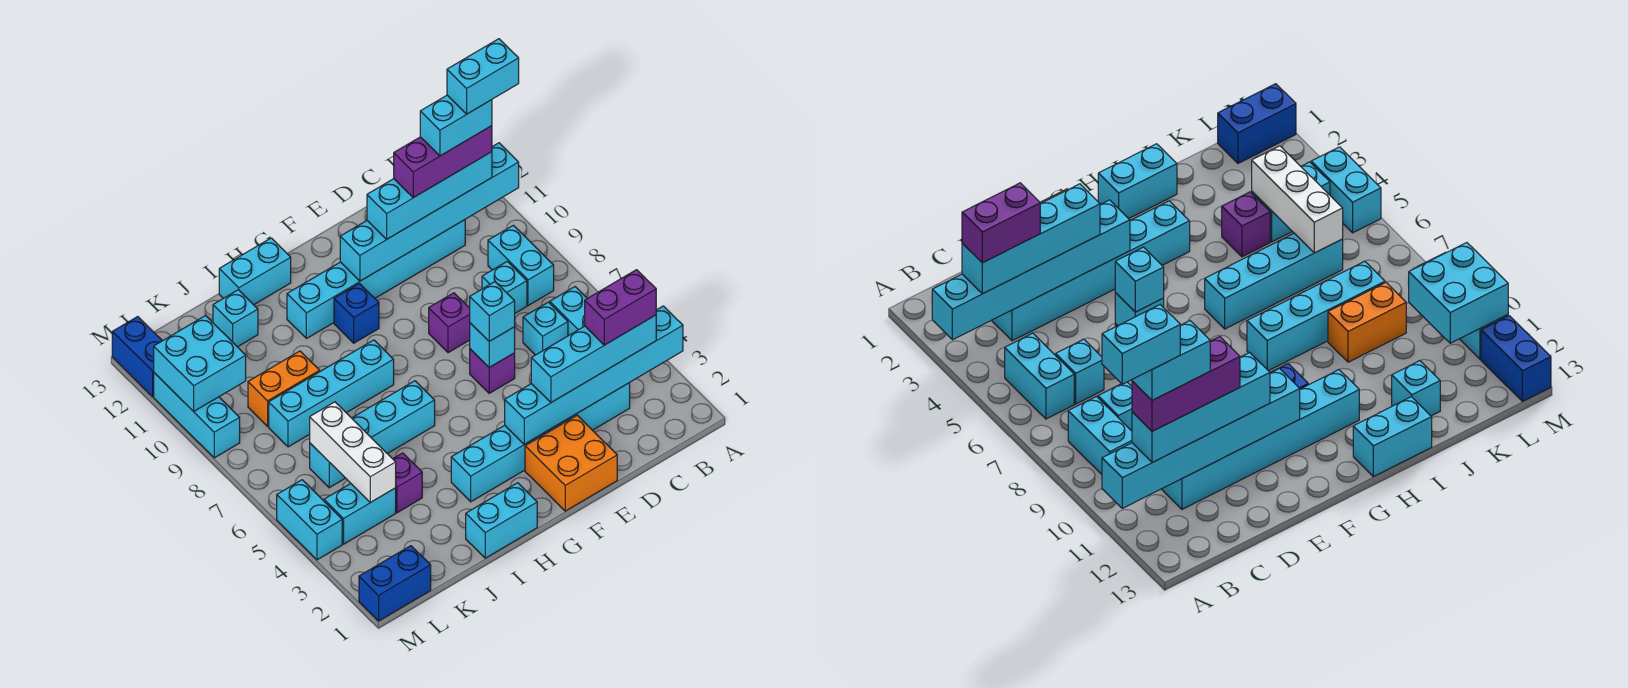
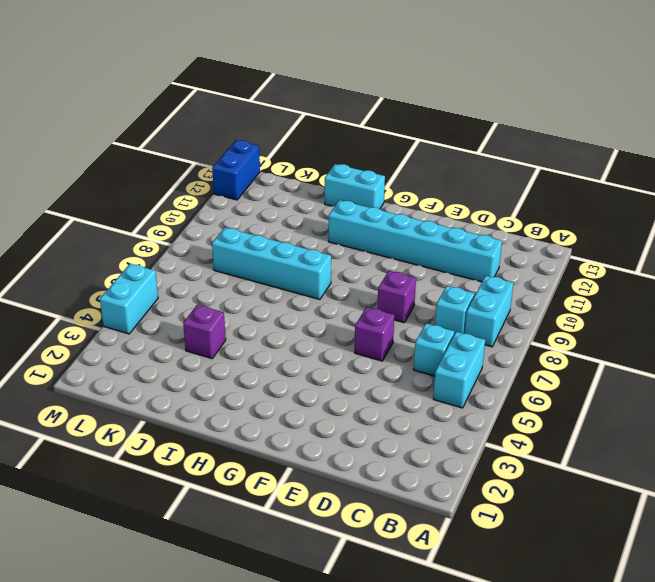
none -> cyan brick C3:H3 level 1
none -> orange brick E1:F2 level 1
none -> blue brick G10 level 1
none -> cyan brick H1:I1 level 1

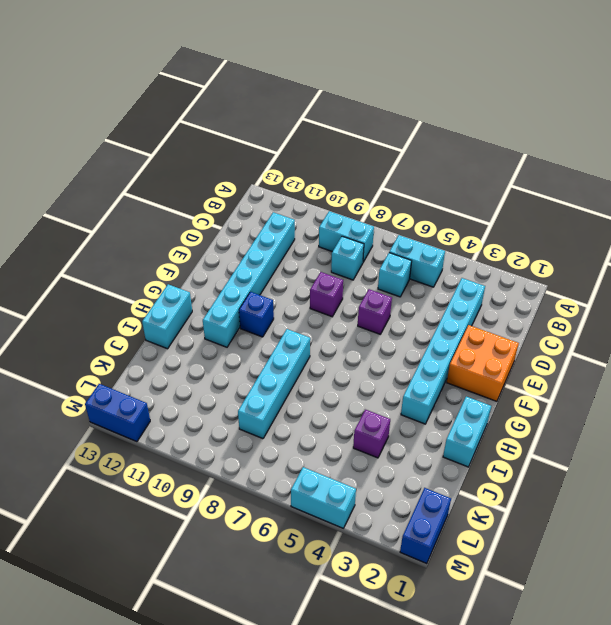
none -> cyan brick H6:K6 level 1
none -> orange brick J9:K9 level 1
none -> cyan brick J12 level 1
none -> cyan brick K4:L4 level 1

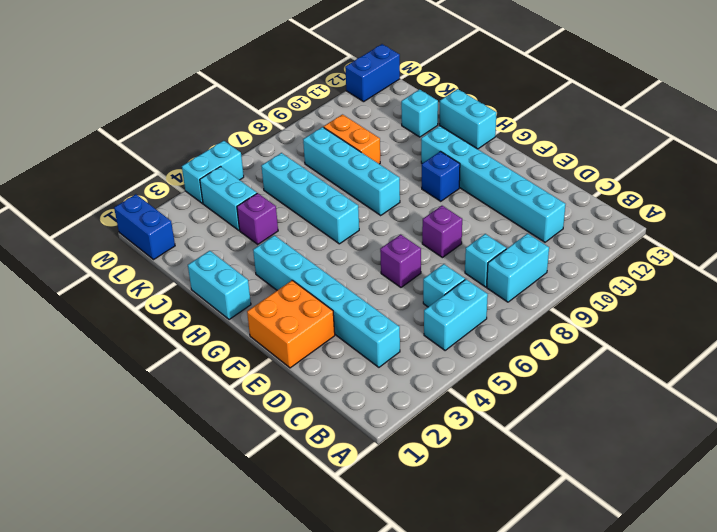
none -> cyan brick M9:M11 level 1
none -> cyan brick A3:F3 level 2
none -> cyan brick A11:F11 level 2
none -> cyan brick E6 level 2

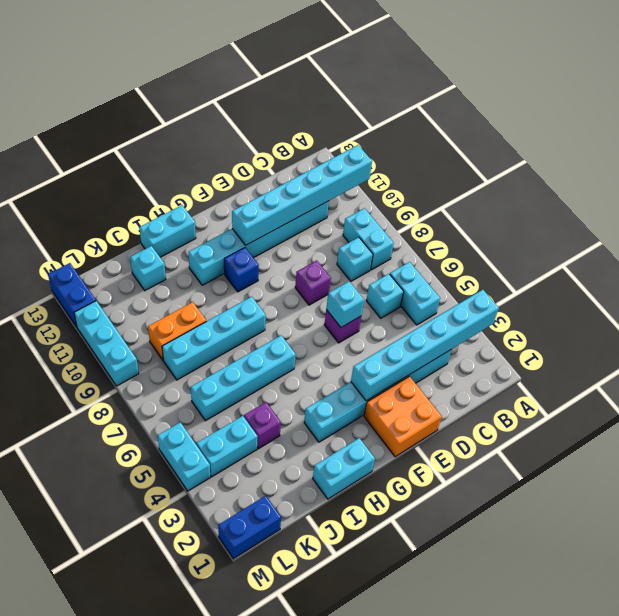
none -> white brick K4:K6 level 2
none -> cyan brick L10:M11 level 2
none -> cyan brick B3:E3 level 3
none -> cyan brick B11:E11 level 3

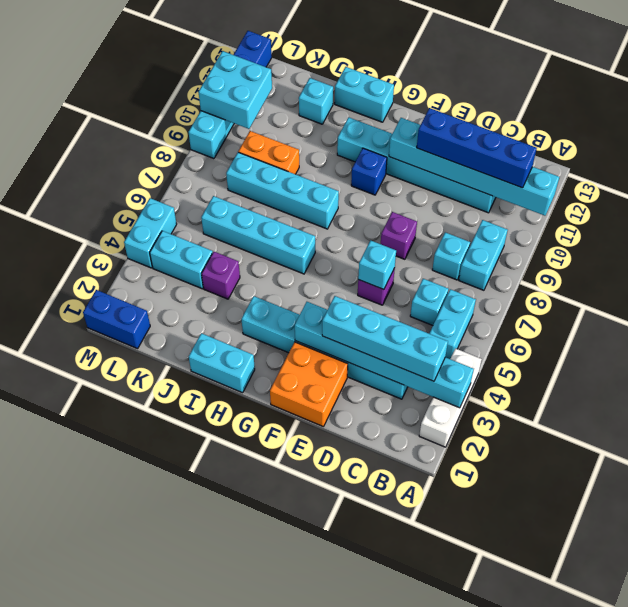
white brick A2:A4 level 1 -> white brick K4:K6 level 2
blue brick B11:E11 level 3 -> cyan brick B11:E11 level 3
none -> cyan brick E6 level 3
none -> purple brick B3:C3 level 4
none -> purple brick B11:D11 level 4
none -> cyan brick B11:C11 level 5

